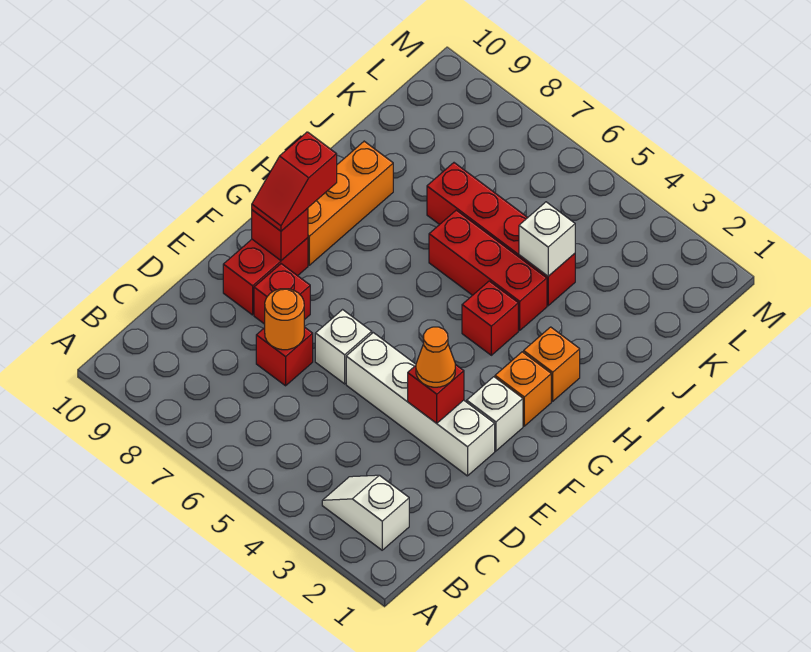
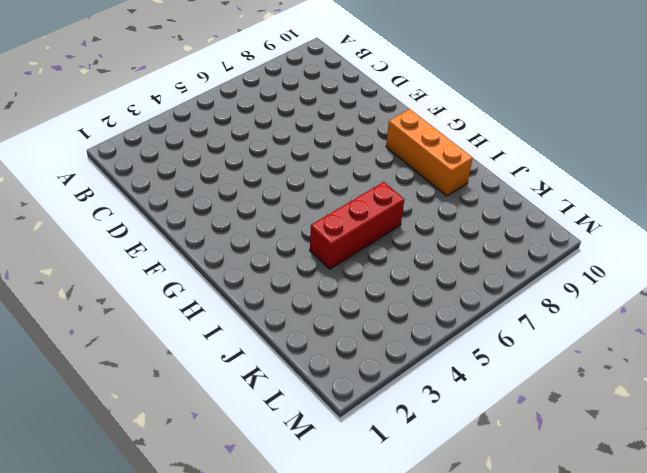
none -> white slope B2:B3 level 1 top 2
none -> red brick D7 level 1
none -> white brick E2:E5 level 1

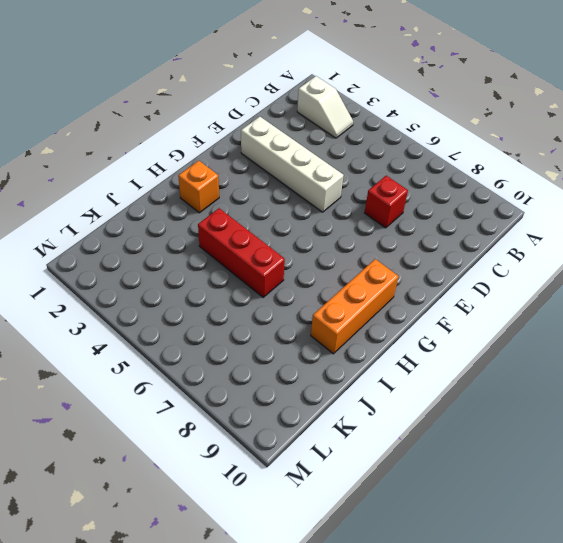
none -> white brick E6 level 1
none -> red brick E8 level 1
none -> red brick E9:F9 level 1

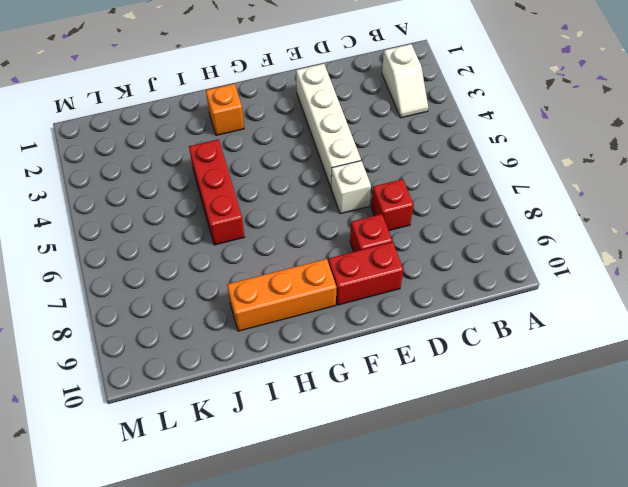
none -> white brick F2 level 1
none -> orange brick G2 level 1
none -> red brick H4 level 1

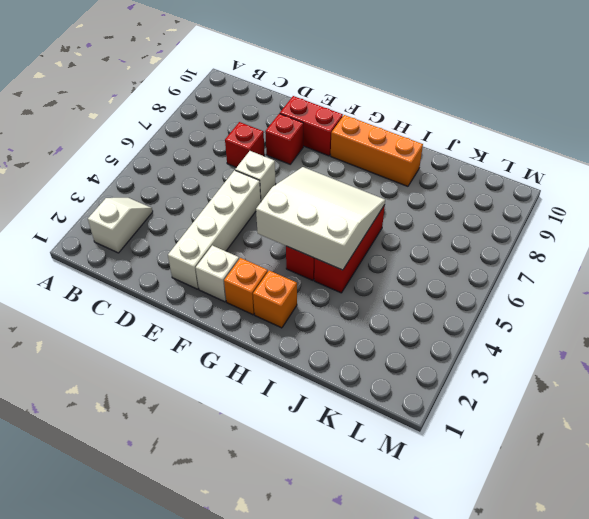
white slope G4:I6 level 2 top 4 -> none
none -> red brick J4:J7 level 1
none -> orange round brick D7 level 2
none -> red brick E3 level 2

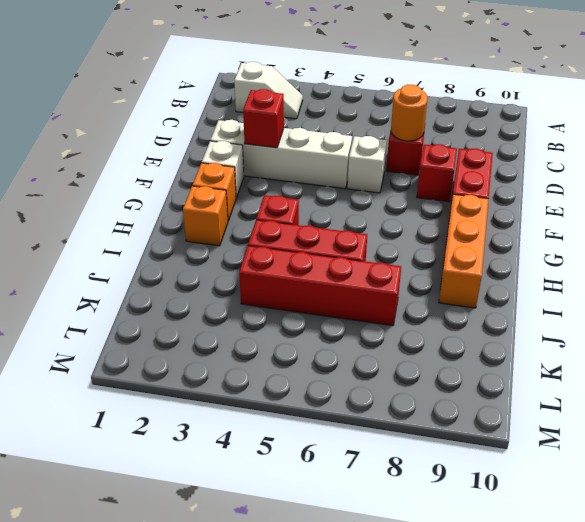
none -> red brick F9 level 2
none -> white brick J4 level 2
none -> orange cone E3 level 3

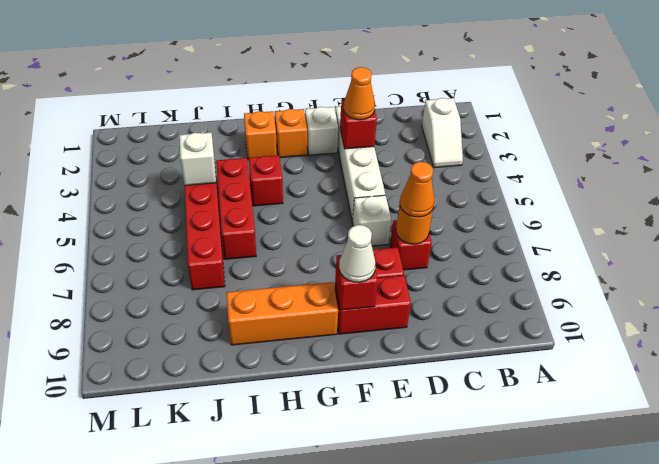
orange cone D7 level 3 -> none
white cone F9 level 3 -> red slope F9:G9 level 3 top G

